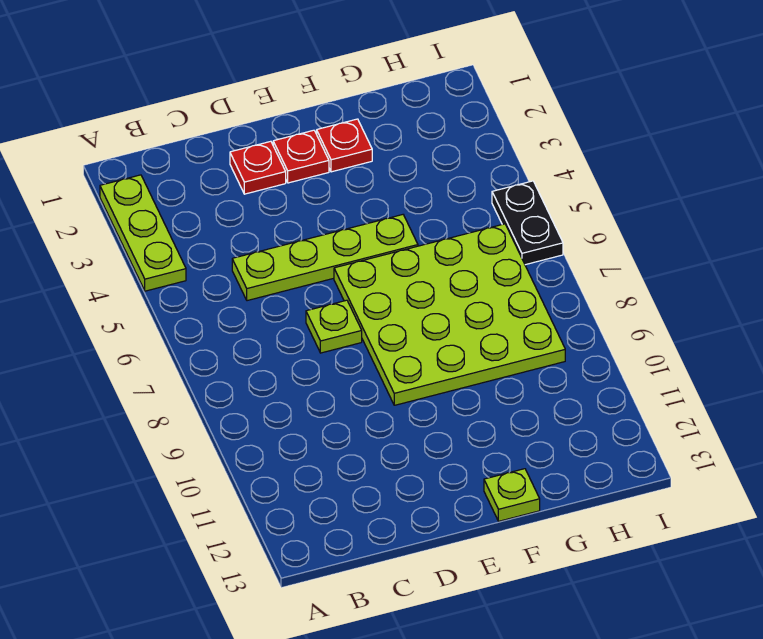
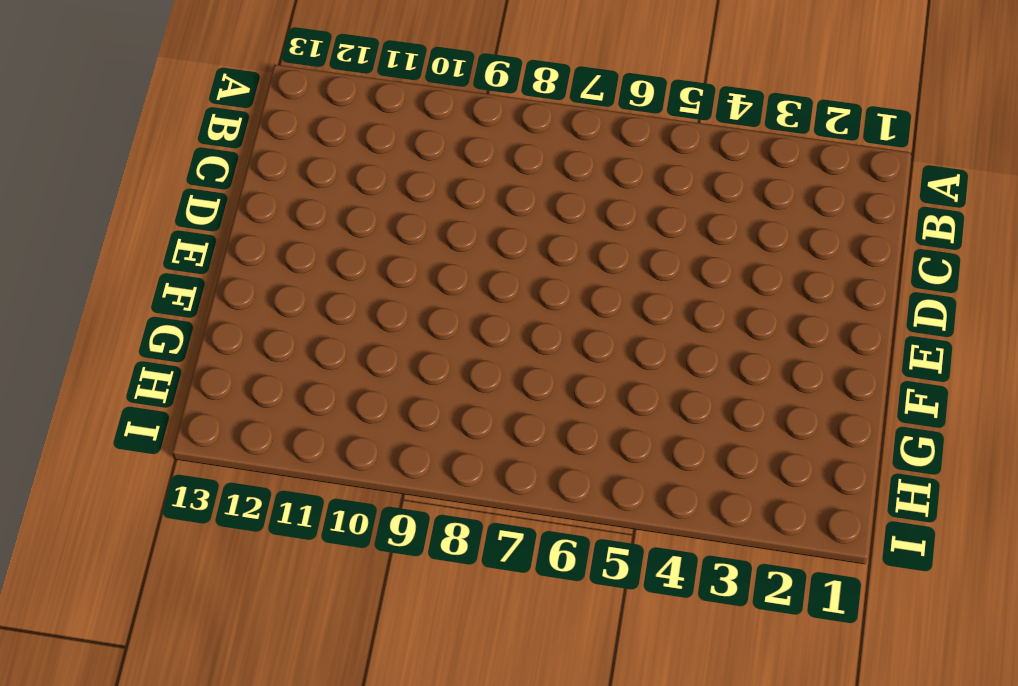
none -> lime plate A2:A4 level 1
none -> lime plate C5:F5 level 1

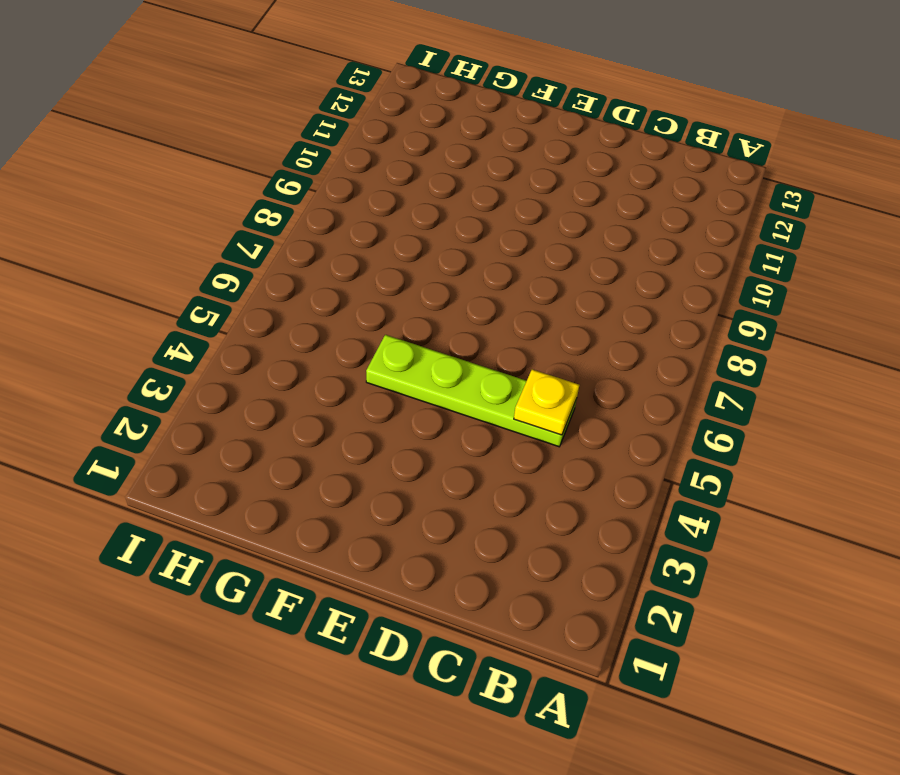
yellow plate C5 level 2 -> none
none -> lime plate A2:A4 level 1
none -> red plate D2 level 1

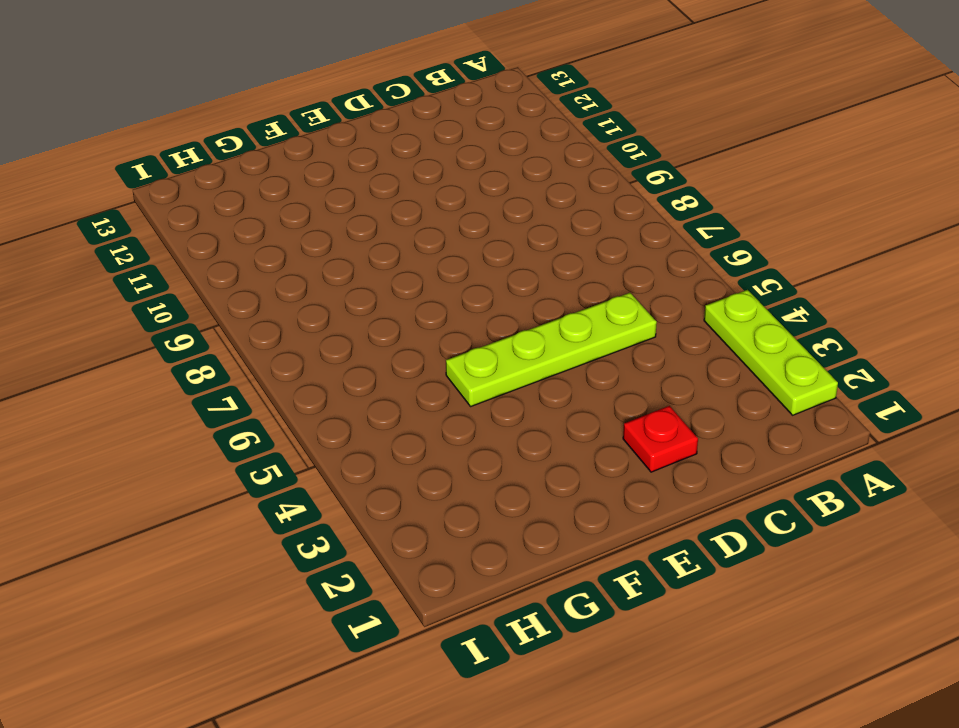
none -> lime plate D7 level 1
none -> red plate E2 level 1

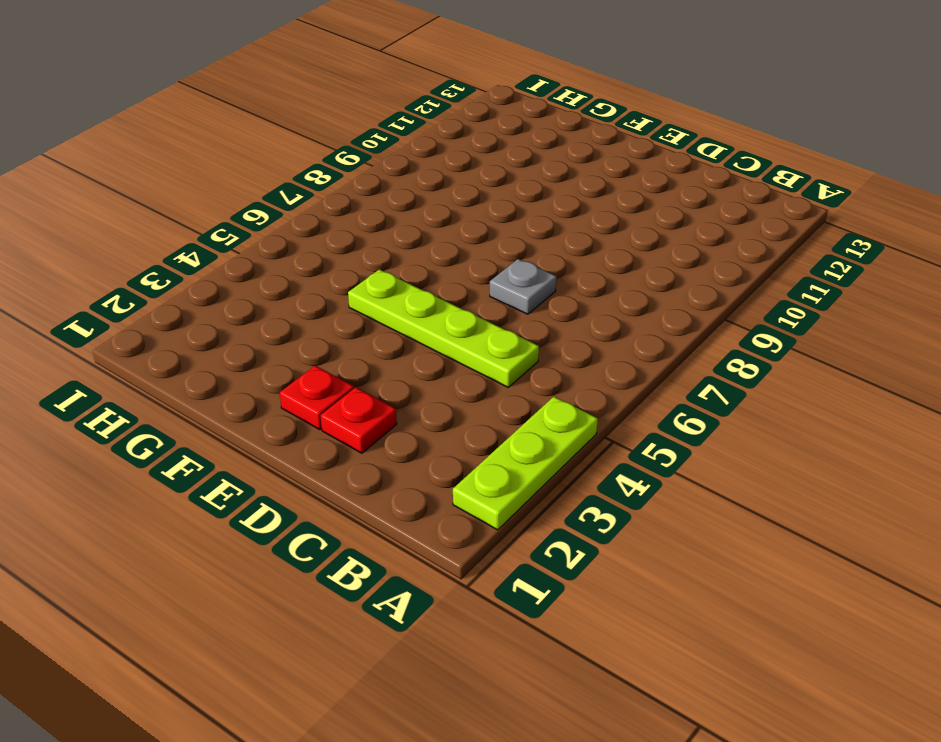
grey plate D7 level 1 -> lime plate D7 level 1
none -> lime plate E6:H9 level 1
none -> red plate F2 level 1

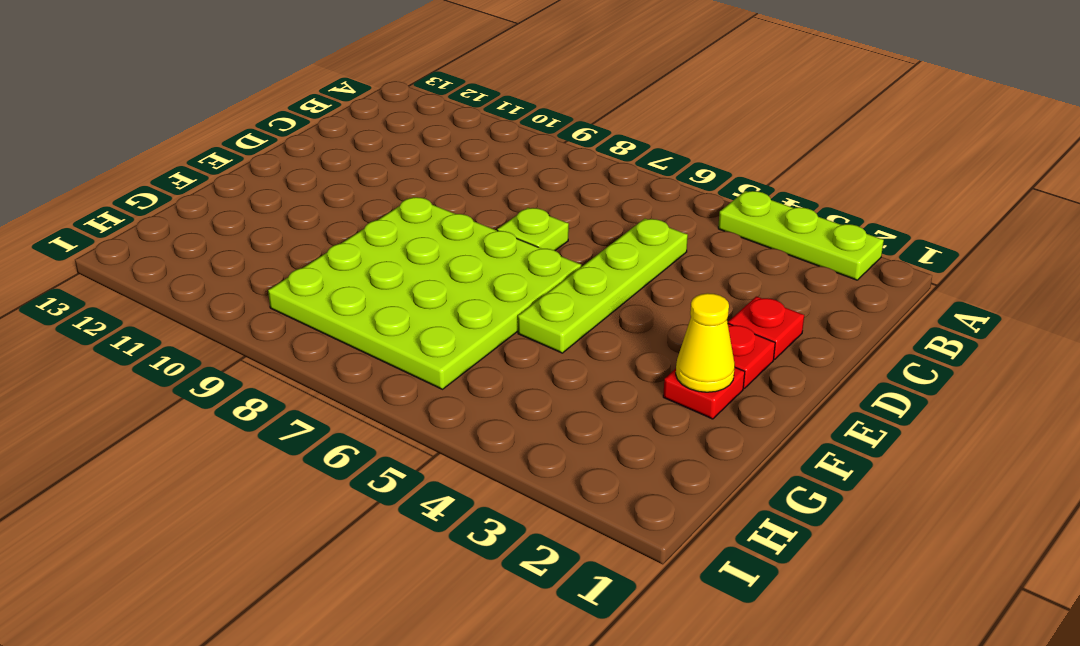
yellow cone F2 level 2 -> none
none -> lime plate F13 level 1
none -> black plate I5:I6 level 1

